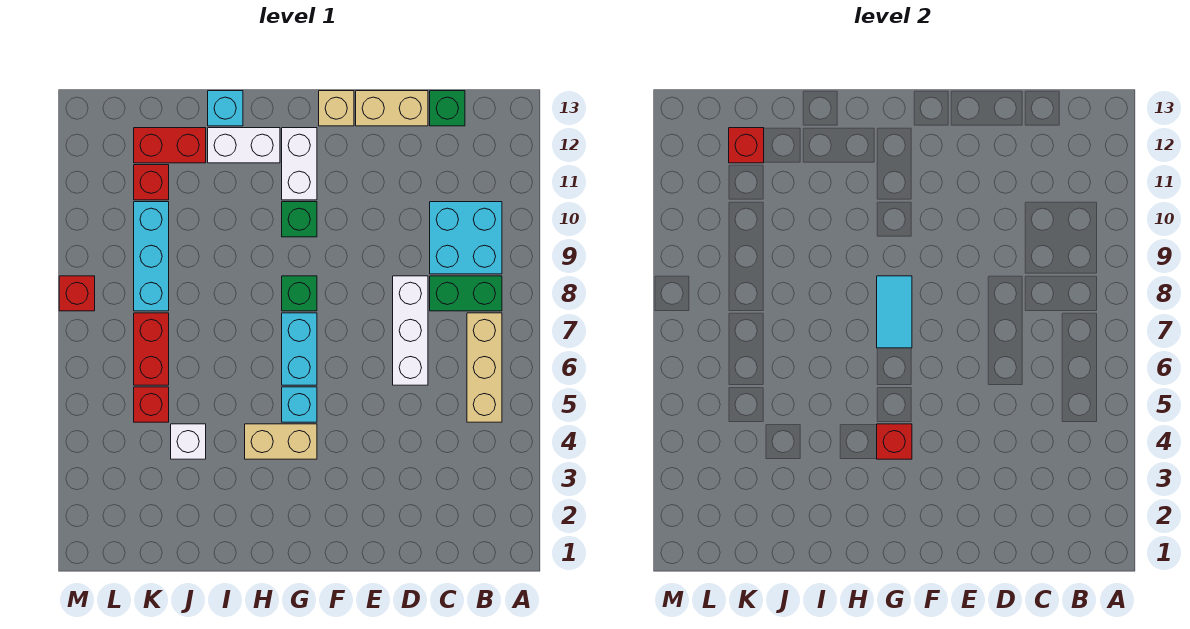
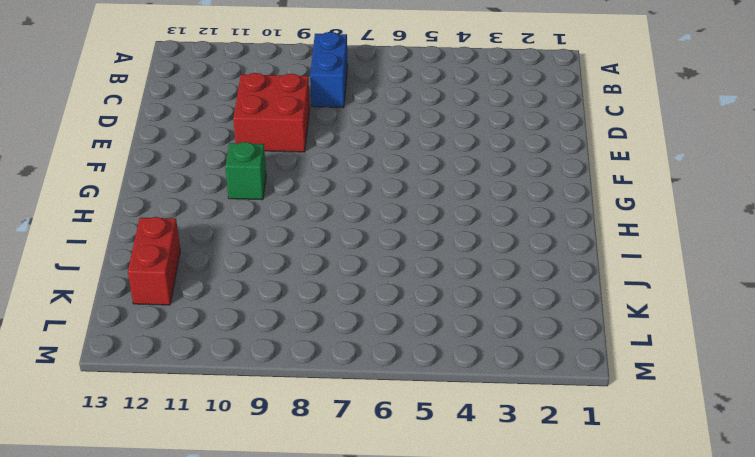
blue brick B8:C8 level 1 -> green brick B8:C8 level 1
red brick D9:E10 level 1 -> none
none -> tan brick B5:B7 level 1
none -> cyan brick B9:C10 level 1
none -> green brick C13 level 1

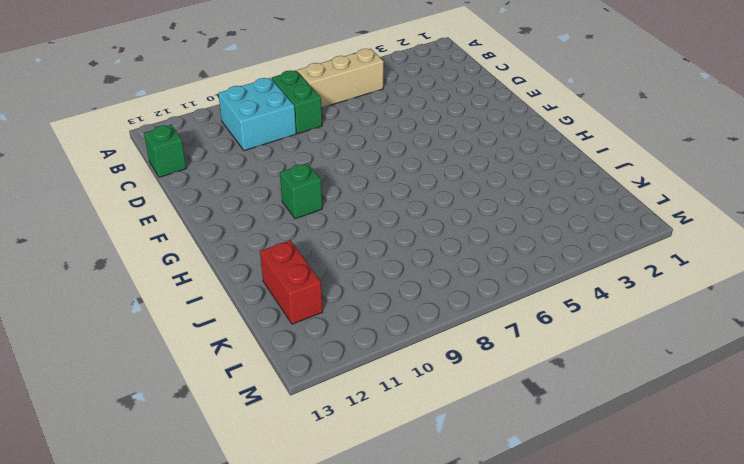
none -> white brick D6:D8 level 1
none -> tan brick D13:E13 level 1
none -> tan brick F13 level 1

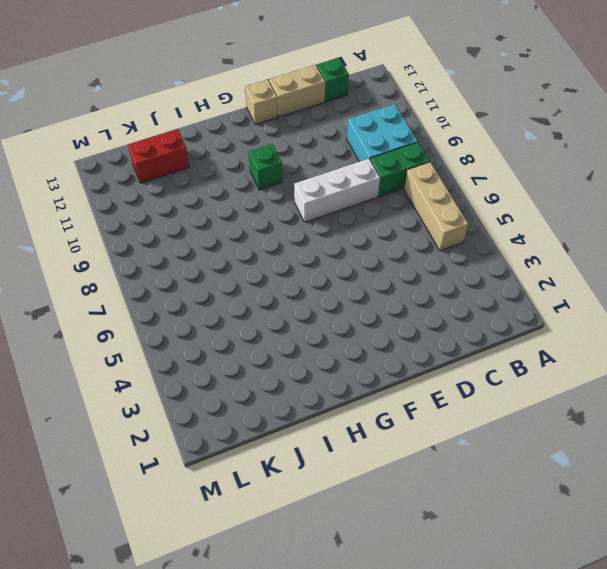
white brick D8:F8 level 1 -> white brick D6:D8 level 1
none -> tan brick G4:H4 level 1
none -> cyan brick G5 level 1
none -> cyan brick G6:G7 level 1

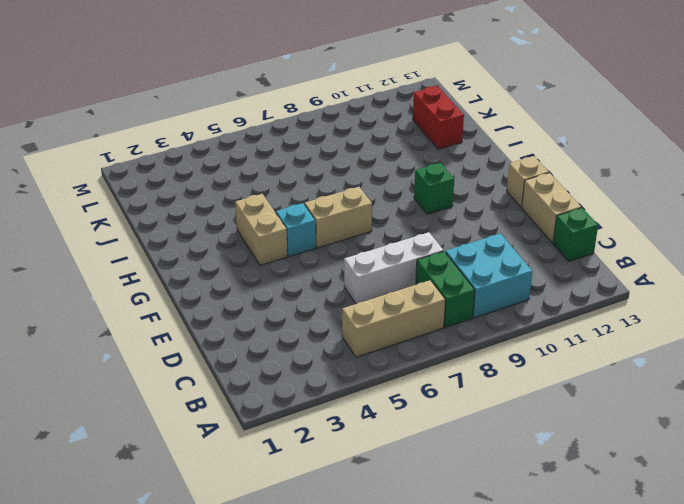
tan brick G6:G7 level 1 -> cyan brick G6:G7 level 1
none -> green brick G8 level 1
none -> white brick G11:G12 level 1
none -> white brick H12:I12 level 1

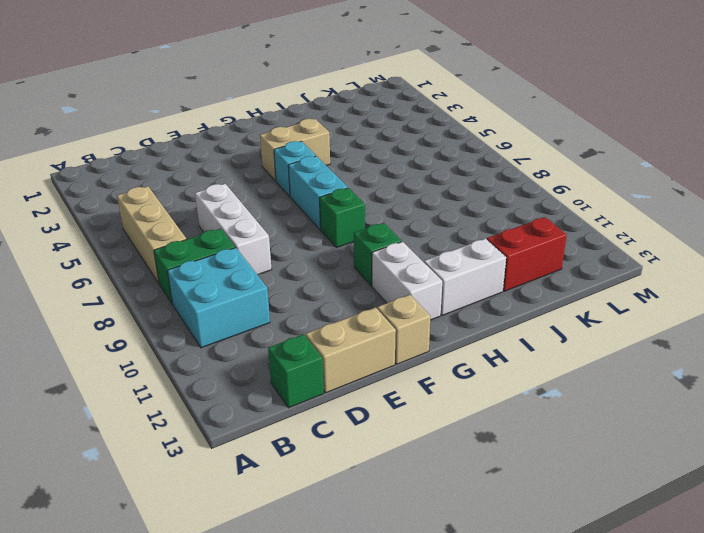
none -> cyan brick I13 level 1
none -> white brick J4 level 1
none -> red brick K5 level 1

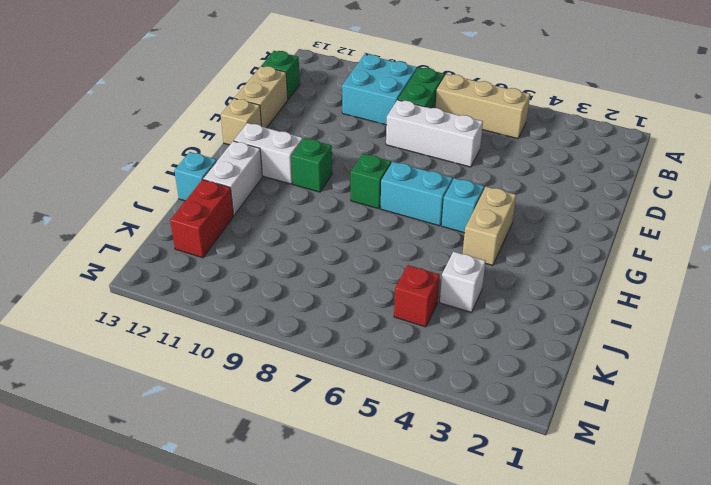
none -> red brick K6:K7 level 1
none -> cyan brick K8:K10 level 1
none -> red brick K11 level 1

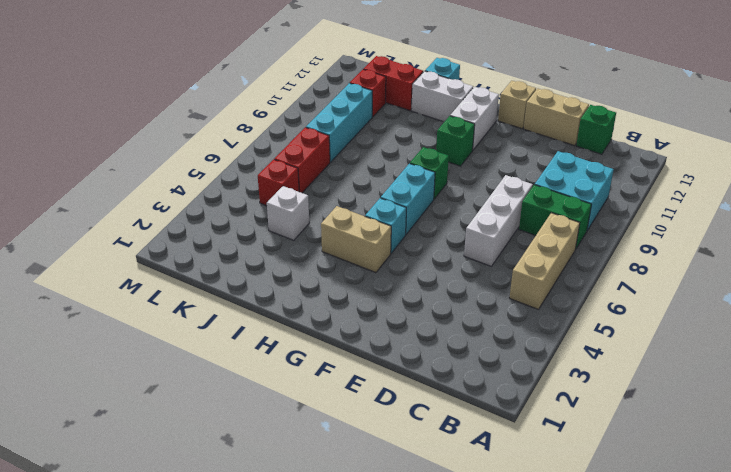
none -> red brick M8 level 1
none -> red brick G4 level 2
none -> cyan tile G7:G8 level 2

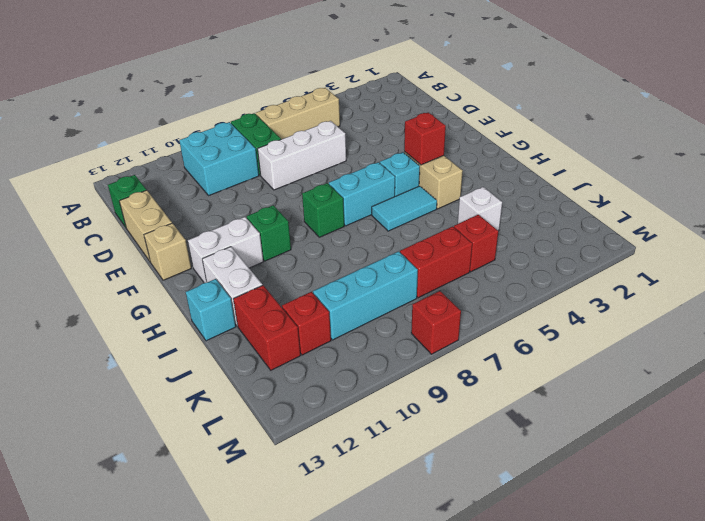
cyan tile H5:H6 level 1 -> cyan tile G7:G8 level 2
none -> red brick K12 level 2

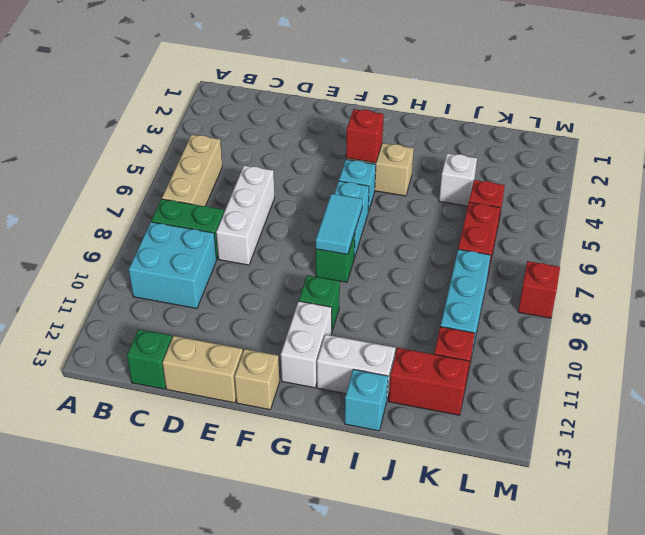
none -> red brick K12 level 2

